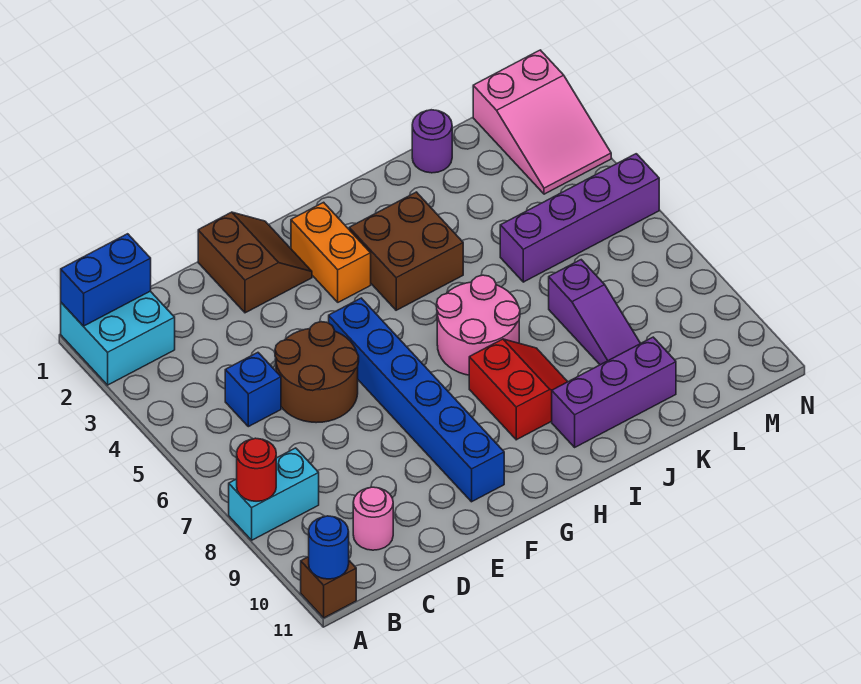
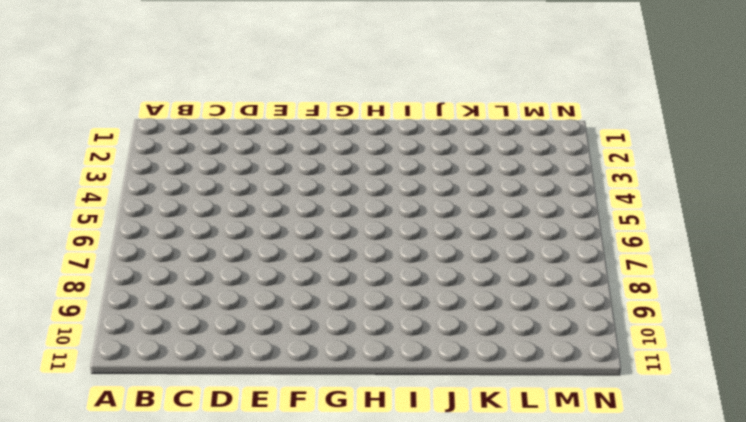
none -> cyan brick A1:B2 level 1
none -> cyan brick A8:B8 level 1
none -> brown brick A11 level 1

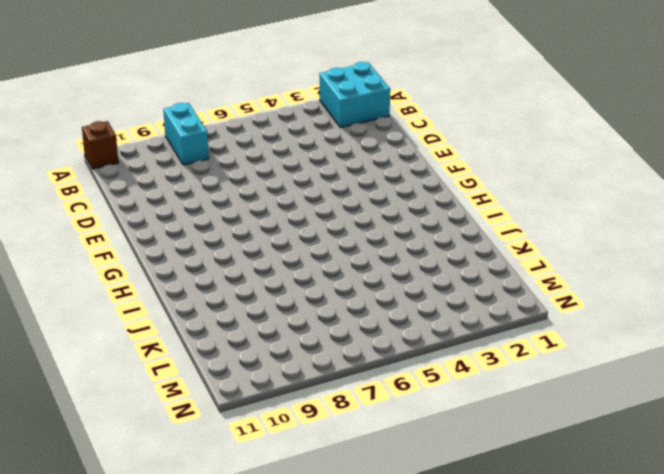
none -> blue brick C5 level 1
none -> pink round brick C10 level 1
none -> brown round brick D5:E6 level 1

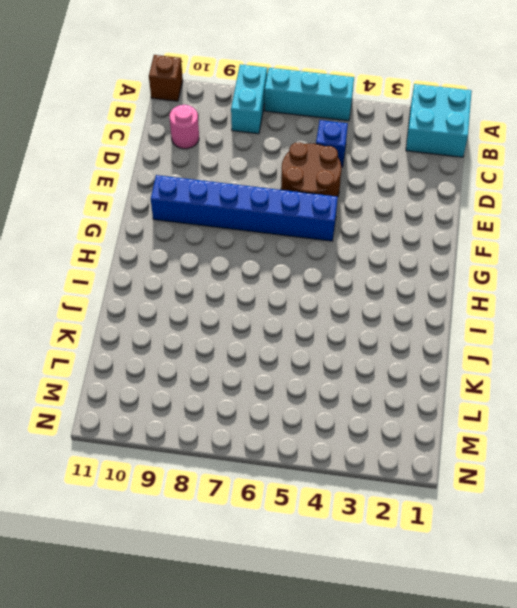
cyan brick A5:A7 level 1 -> none
none -> brown slope E1:F2 level 1 top E
none -> orange brick G2:G3 level 1
none -> brown brick H3:I4 level 1

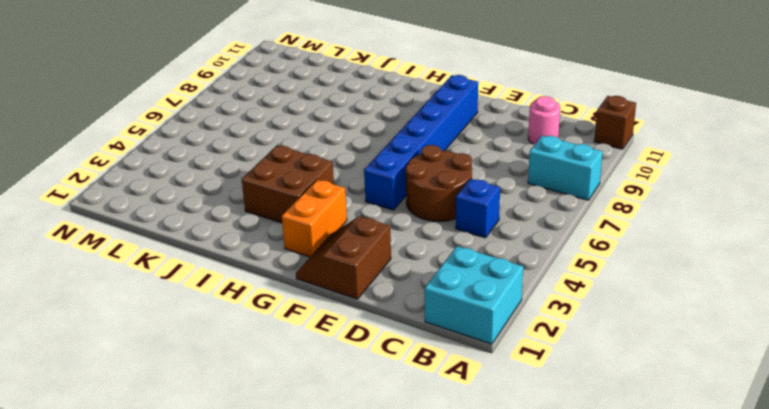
none -> pink round brick H6:I7 level 1
none -> red slope H8:I9 level 1 top H
none -> purple brick I10:K10 level 1

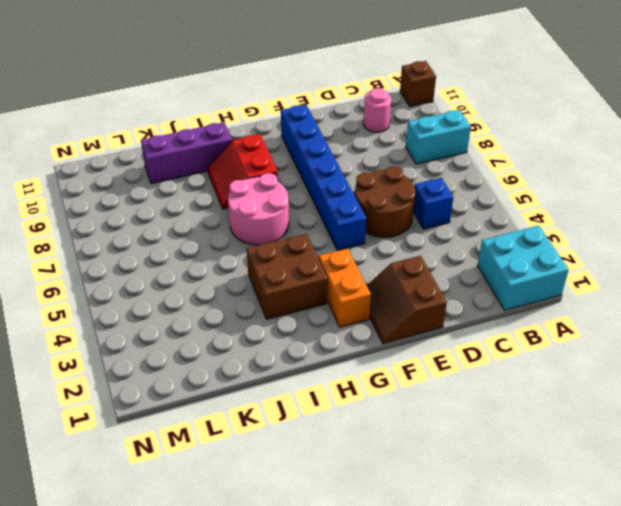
none -> purple round brick K1 level 1
none -> purple brick K5:N5 level 1
none -> purple slope K7:K9 level 1 top 7

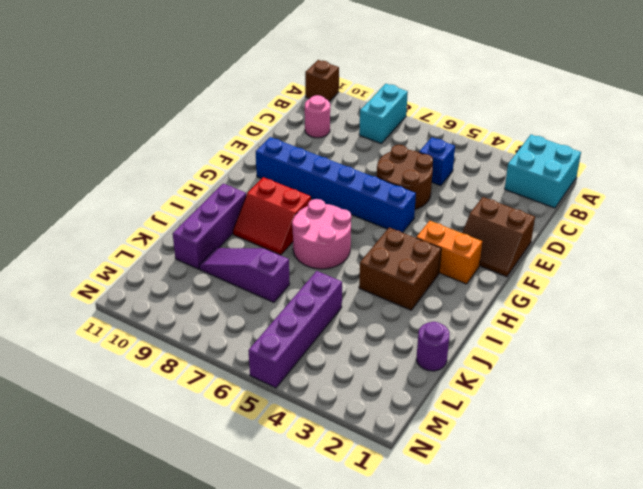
none -> pink slope M1:N3 level 1 top 1
none -> blue brick A1:B1 level 2
none -> red round brick A8 level 2

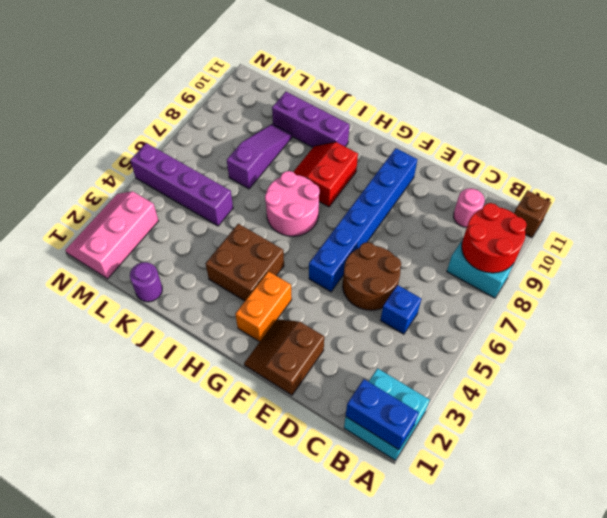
red round brick A8:B9 level 2 -> red round brick A8 level 2
pink slope M1:N3 level 1 top M -> pink slope M1:N3 level 1 top 1
none -> blue round brick A11 level 2

